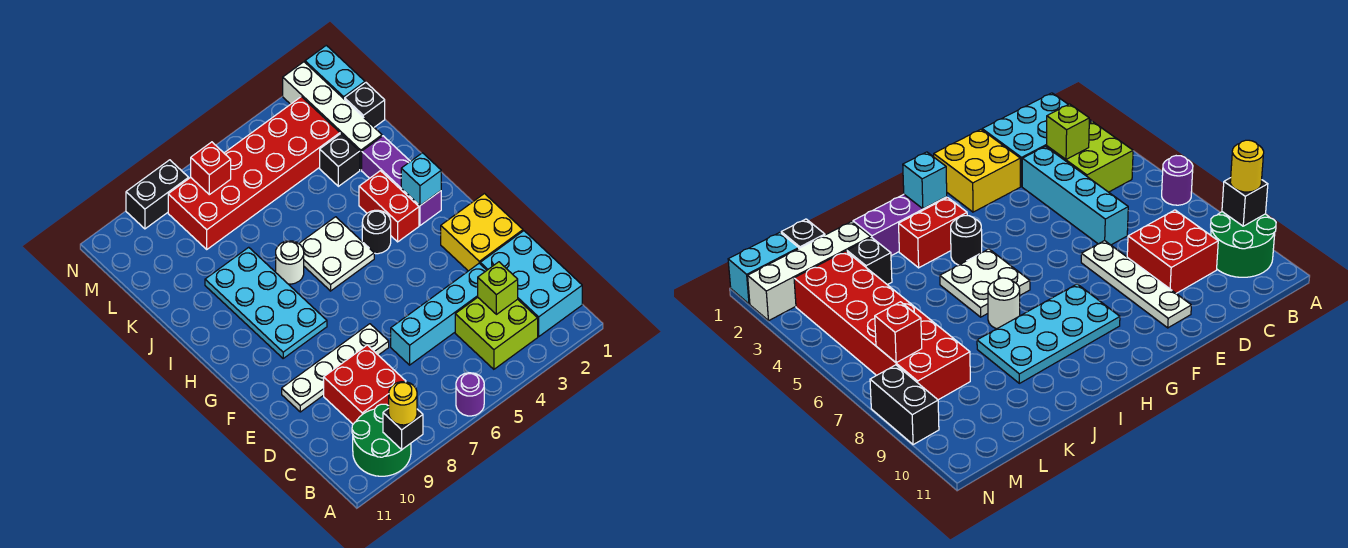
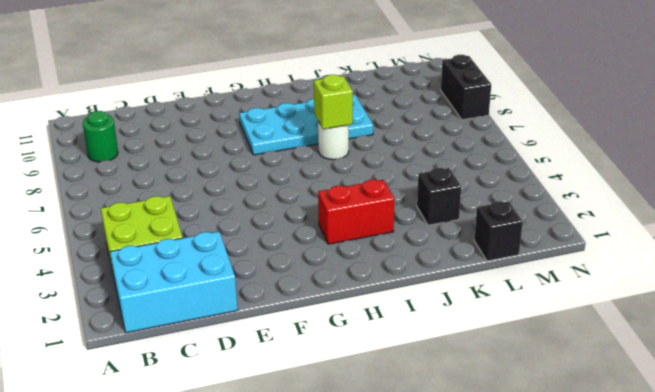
green round brick B9 level 1 -> green round brick A9:B10 level 1
lime brick I7 level 2 -> lime brick C3 level 2
none -> purple round brick A6 level 1
none -> red brick C8:D9 level 1
none -> cyan brick D3:D6 level 1

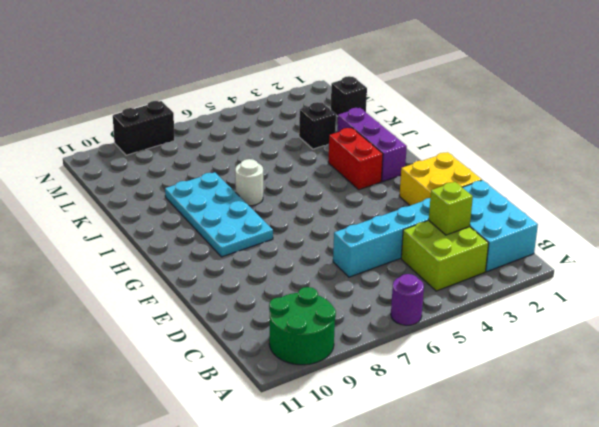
none -> red brick C8:D9 level 1
none -> white plate E7:E10 level 1
none -> black round brick H4 level 1

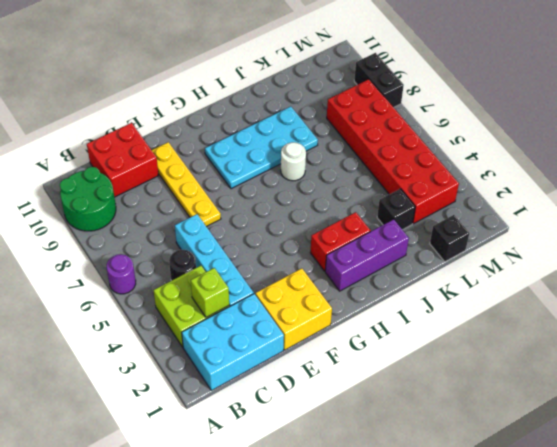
black round brick C5 level 1 -> black round brick H4 level 1
red brick C10:D11 level 1 -> red brick C8:D9 level 1
yellow plate E7:E10 level 1 -> white plate E7:E10 level 1
none -> white plate H5:I6 level 1
none -> white brick K2:N2 level 1
none -> cyan brick M1:N1 level 1

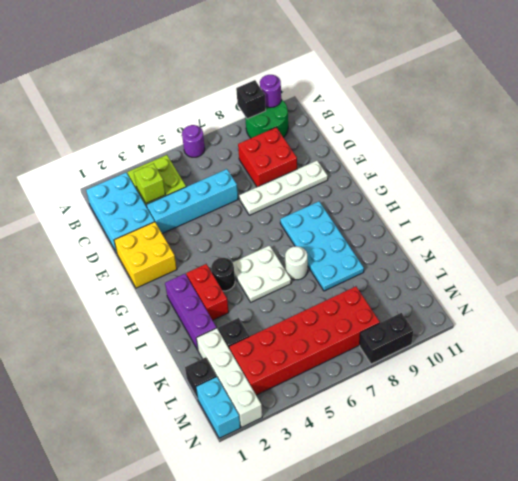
purple round brick A10 level 2 -> none
none -> cyan brick H2 level 2
none -> red brick M7 level 2
none -> yellow round brick A9 level 3

